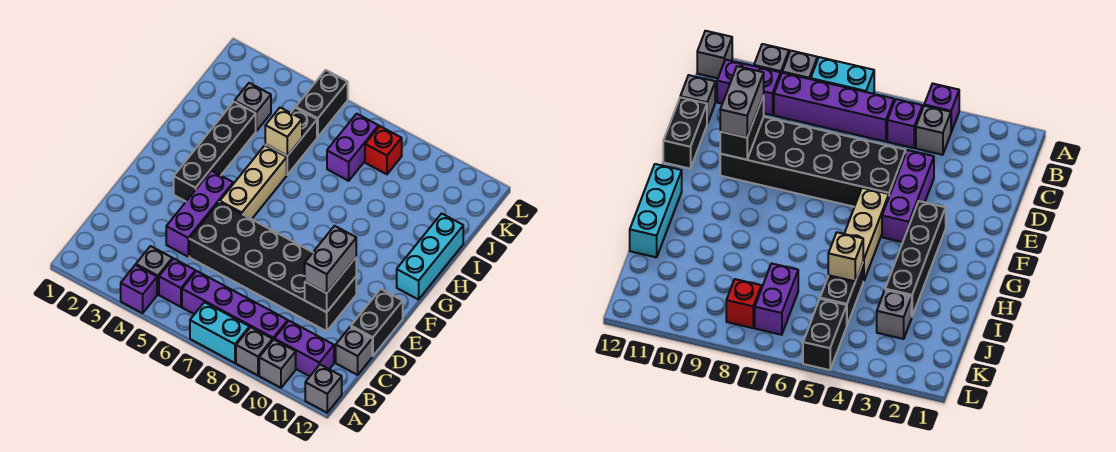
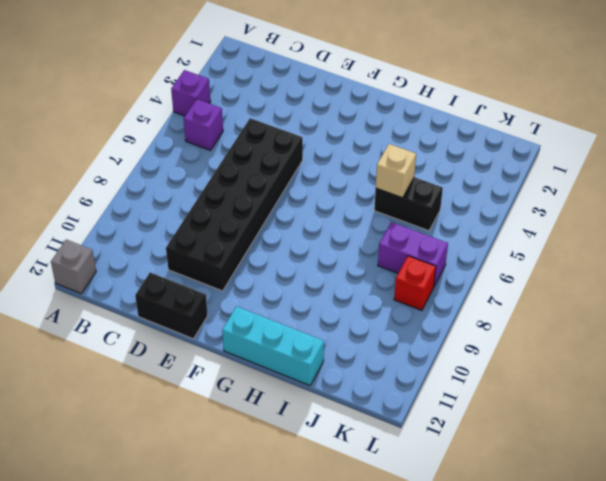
none -> cyan brick A7:A8 level 1
none -> grey brick A9 level 1
none -> grey brick A10 level 1

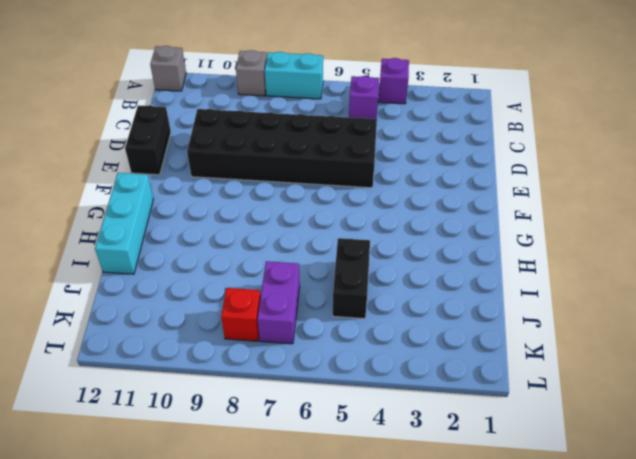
none -> grey brick A10 level 1
none -> grey brick B4 level 1
none -> purple brick B6:B9 level 1

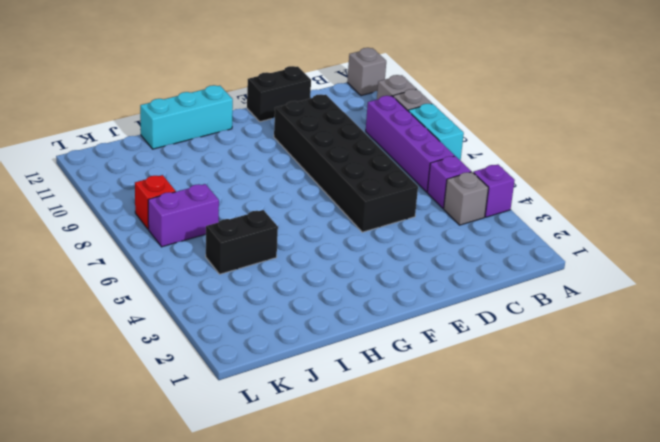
none -> purple brick B10:B11 level 1
none -> grey brick C12 level 1
none -> purple brick D4:F4 level 1

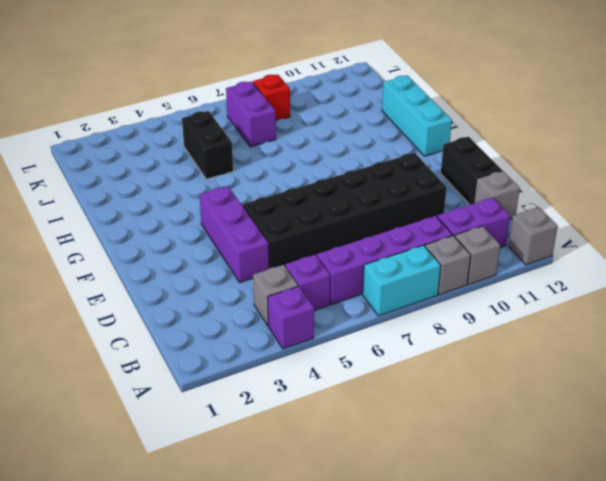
none -> black brick F3:I3 level 1
none -> tan brick F5:H5 level 1
none -> grey brick J3 level 1

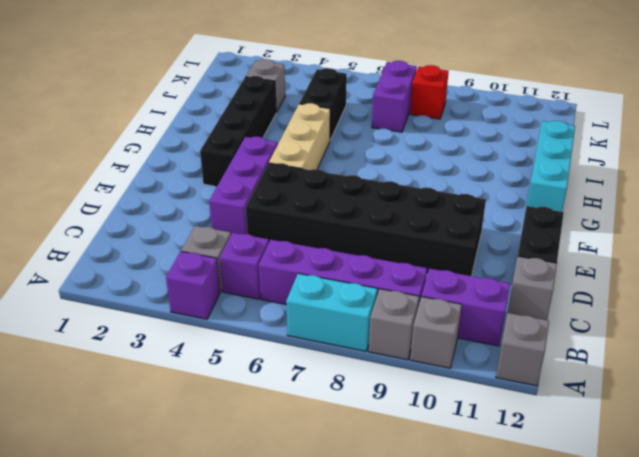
none -> black brick K5:L5 level 1
none -> black brick D10:E10 level 2
none -> tan brick I5 level 2

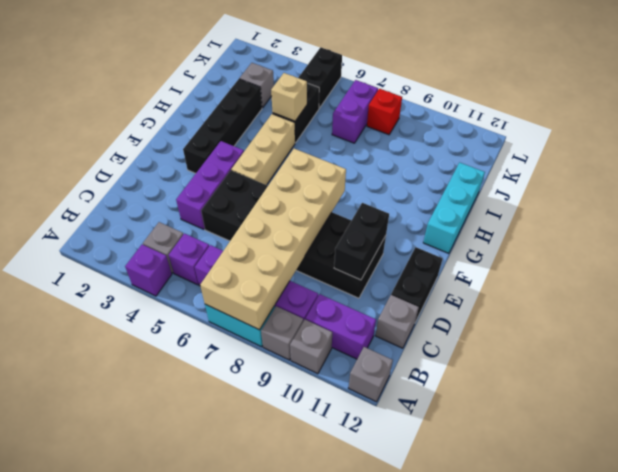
tan brick A7:F8 level 2 -> none
none -> grey brick D10:E10 level 3

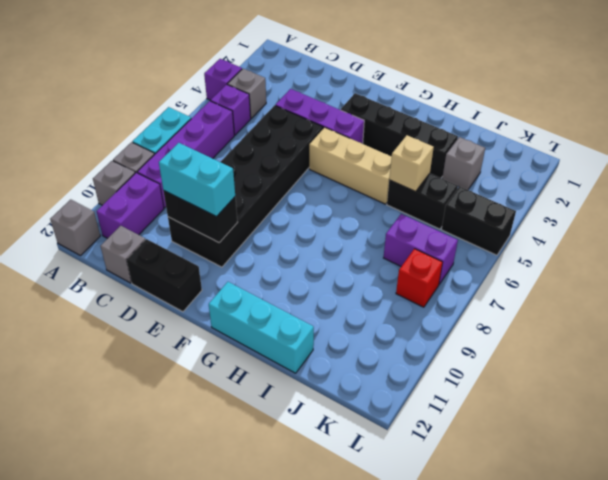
cyan brick D10:E10 level 3 -> grey brick D10:E10 level 3

